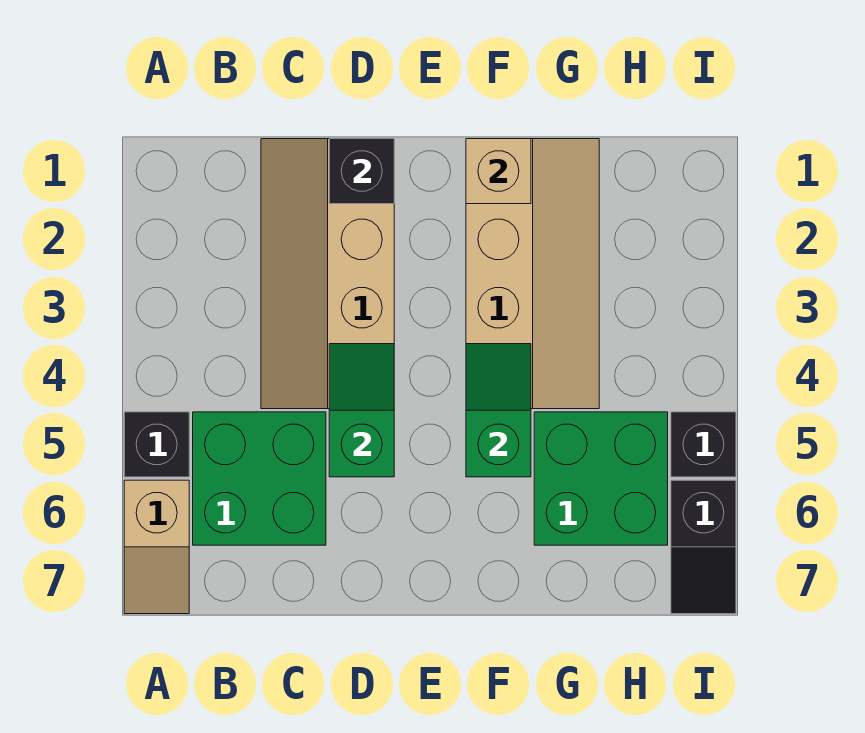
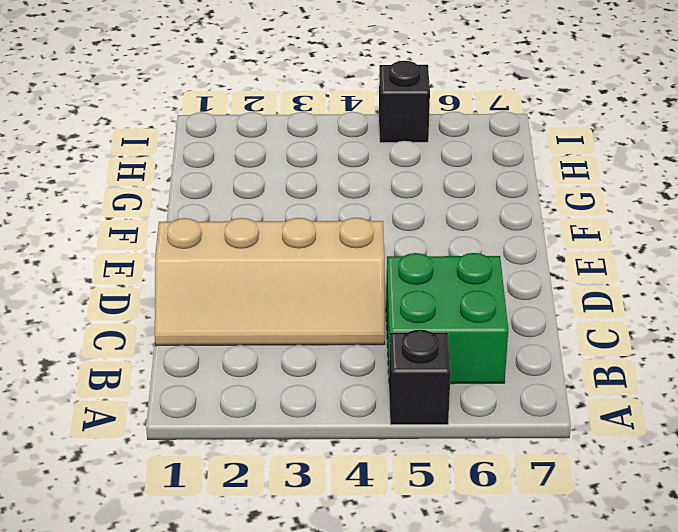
none -> tan slope A6:A7 level 1 top 6
none -> tan slope F1:G4 level 1 top F
none -> green brick G5:H6 level 1

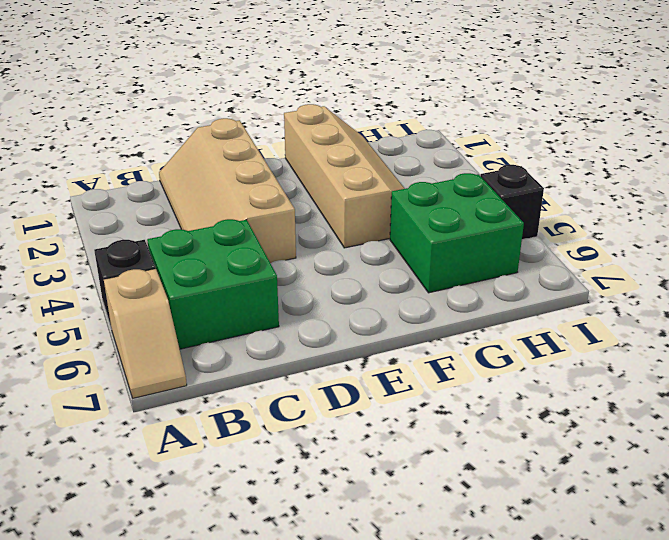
none -> black slope I6:I7 level 1 top 6
none -> black brick D1 level 2
none -> green slope D4:D5 level 2 top 5

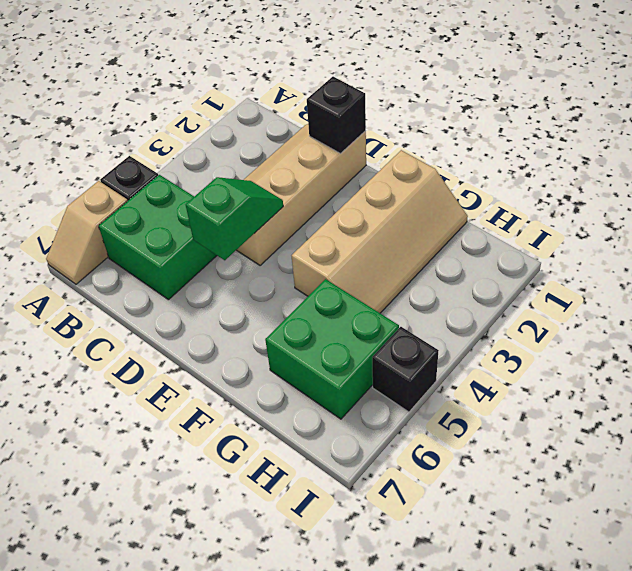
none -> black slope I6:I7 level 1 top 6
none -> tan brick F1 level 2
none -> green slope F4:F5 level 2 top 5

